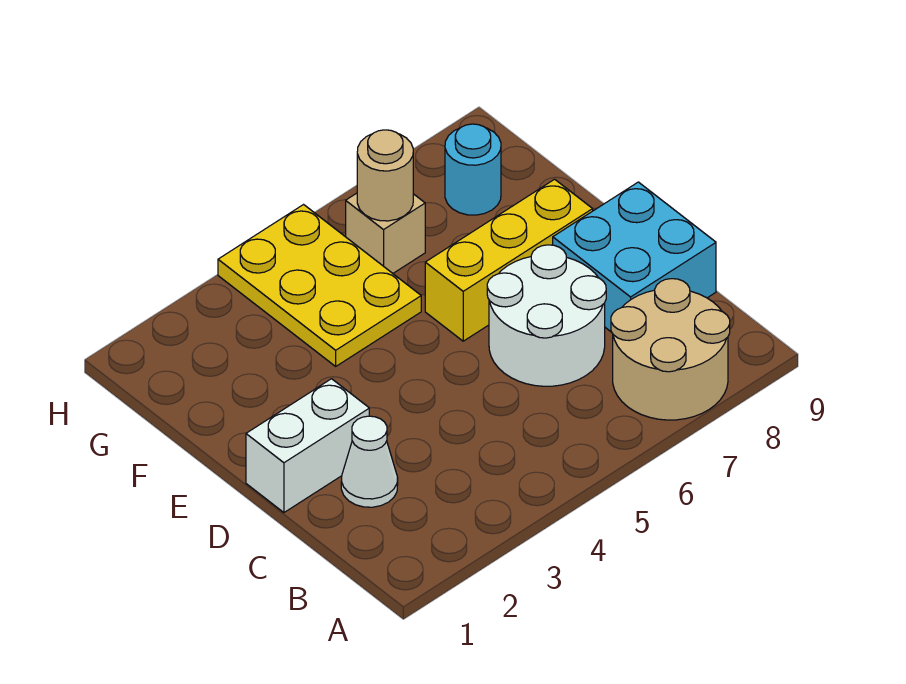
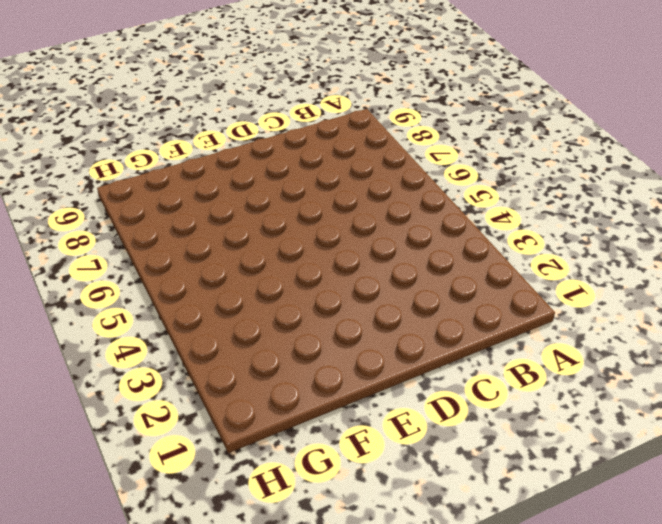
none -> tan round brick A7:B8 level 1
none -> white cone C2 level 1

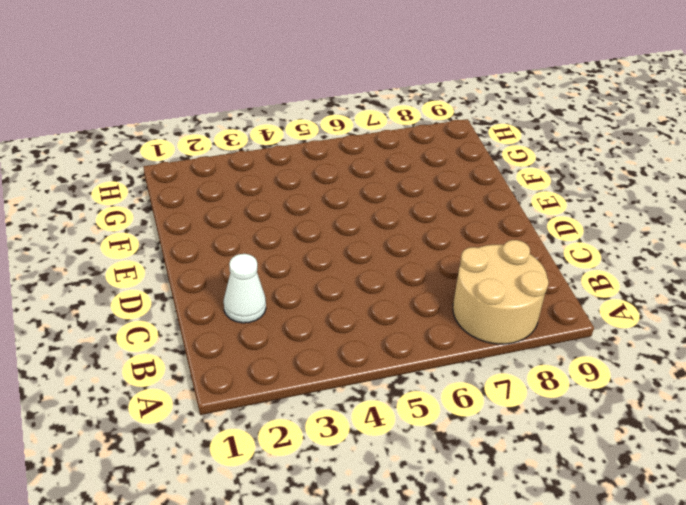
none -> white round brick C6:D7 level 1
none -> cyan brick C8:D9 level 1

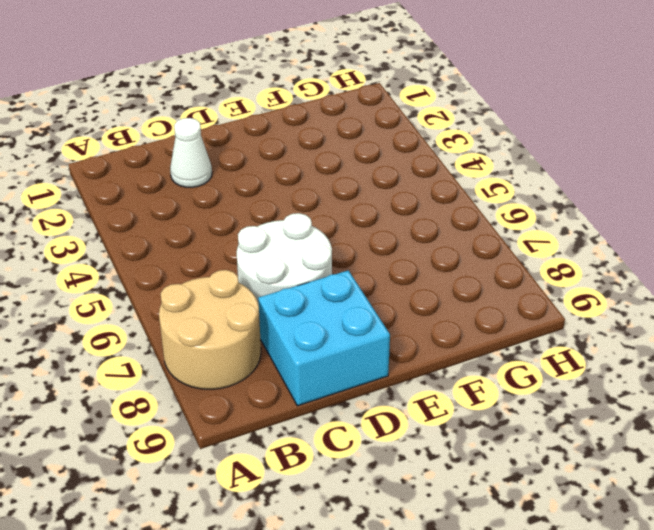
none -> white brick D1:D2 level 1
none -> yellow brick E6:E8 level 1

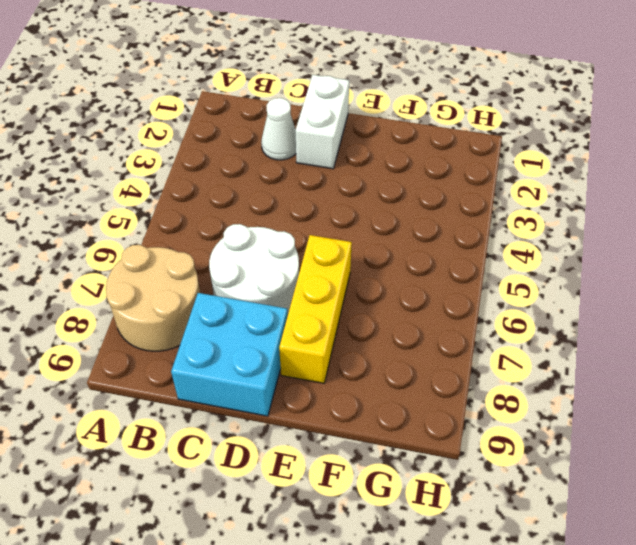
none -> yellow plate F4:H5 level 1
none -> tan brick G6 level 1

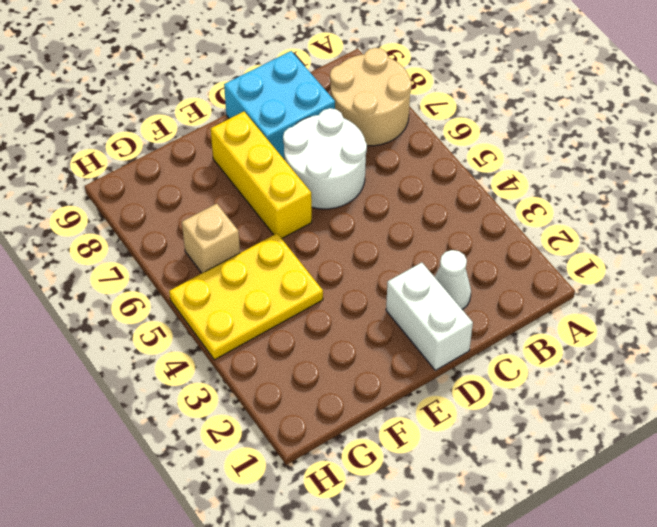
none -> cyan round brick G8 level 1
none -> tan round brick G6 level 2

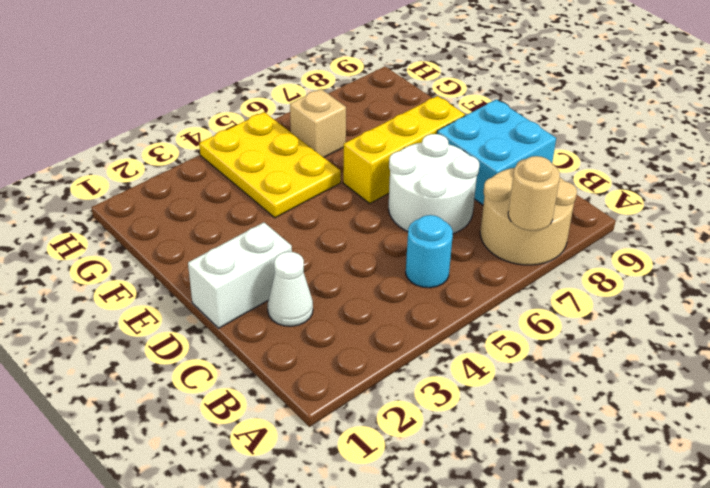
tan round brick A7 level 2 -> tan round brick G6 level 2
cyan round brick B5 level 1 -> cyan round brick G8 level 1

